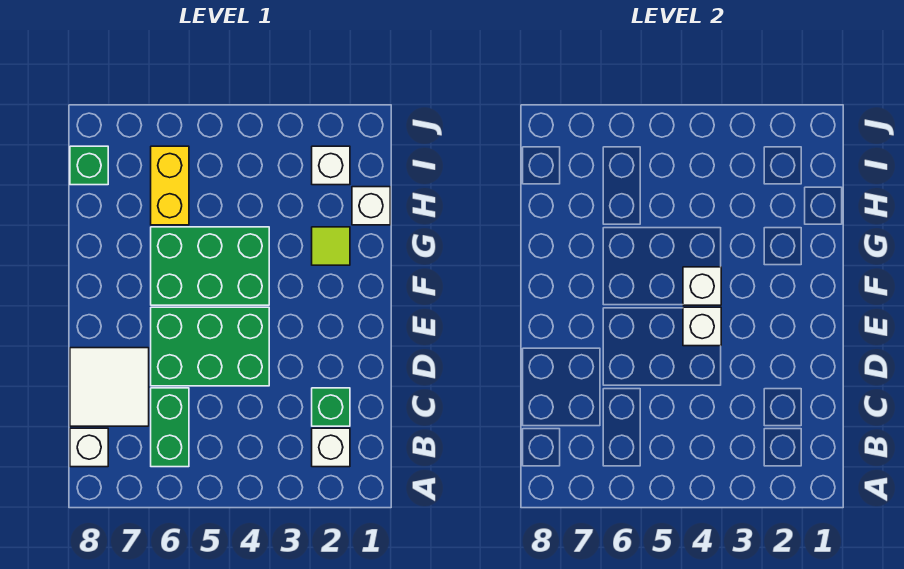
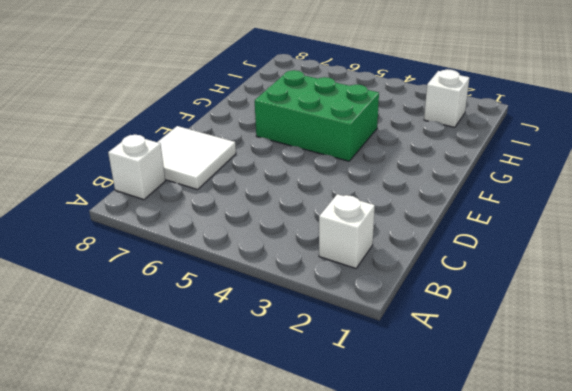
none -> green brick B6:C6 level 1
none -> green brick C2 level 1
none -> green brick D4:E6 level 1

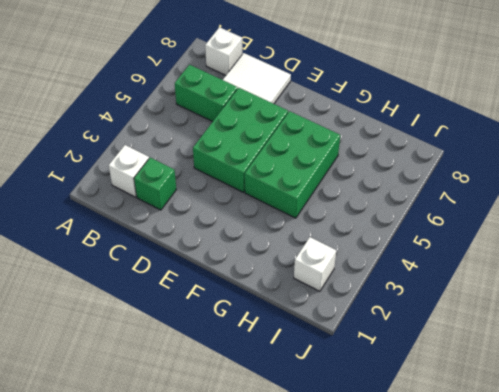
none -> lime tile G2 level 1
none -> white brick H1 level 1
none -> yellow brick H6:I6 level 1

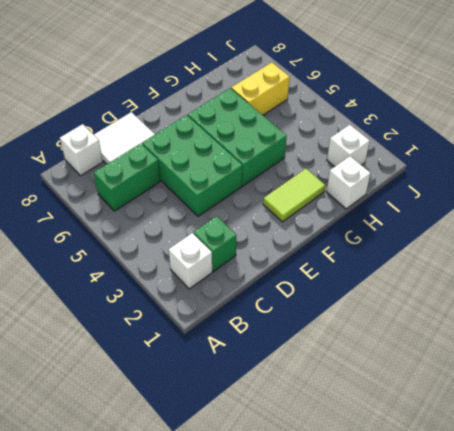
lime tile F2:G2 level 1 -> lime tile G2 level 1
none -> green brick I8 level 1
none -> white brick E4 level 2
none -> white brick F4 level 2

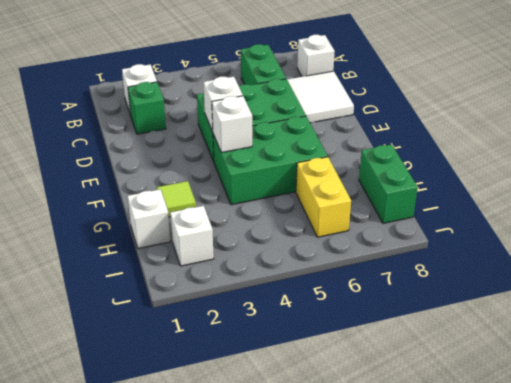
green brick H8:I8 level 1 -> green brick I8 level 1

